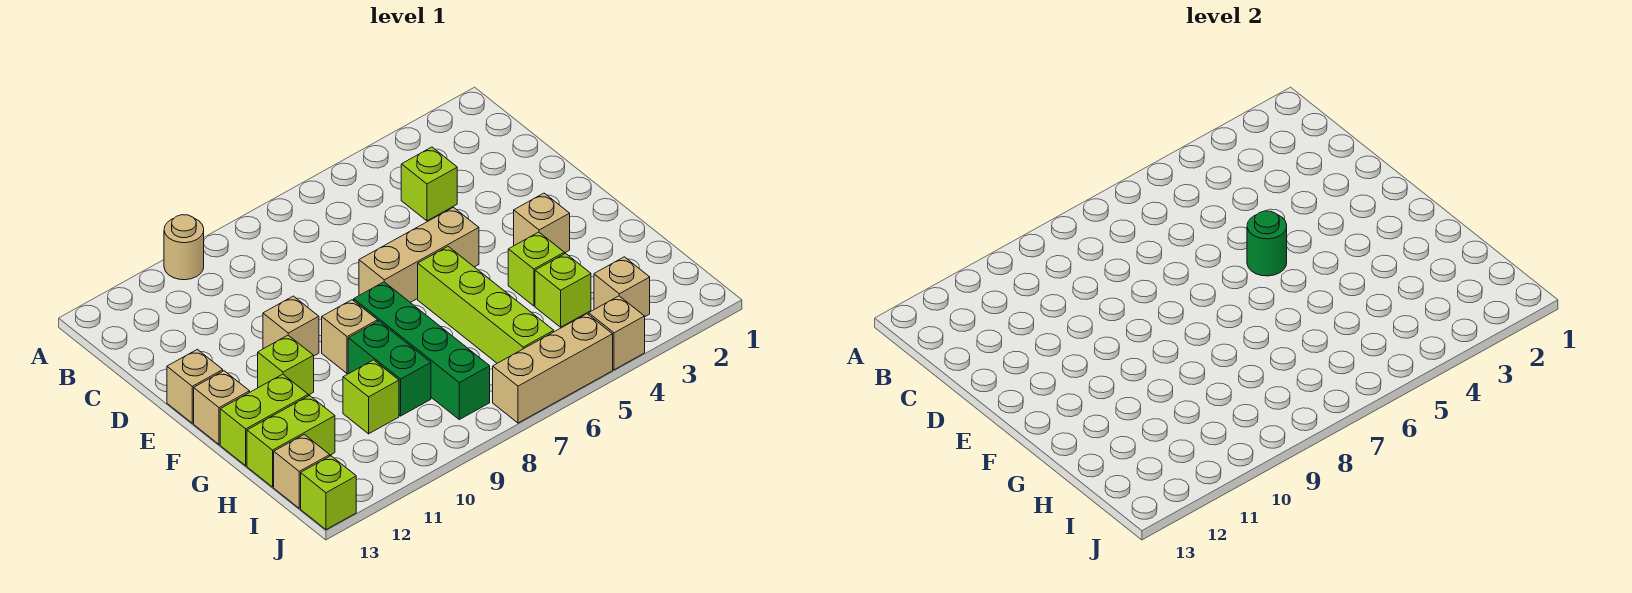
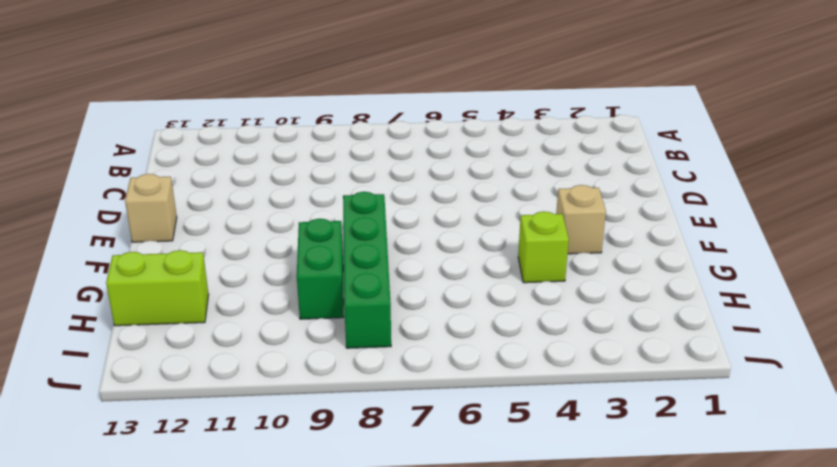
none -> tan round brick A10 level 1
none -> lime brick C4 level 1
none -> tan brick E5:E7 level 1

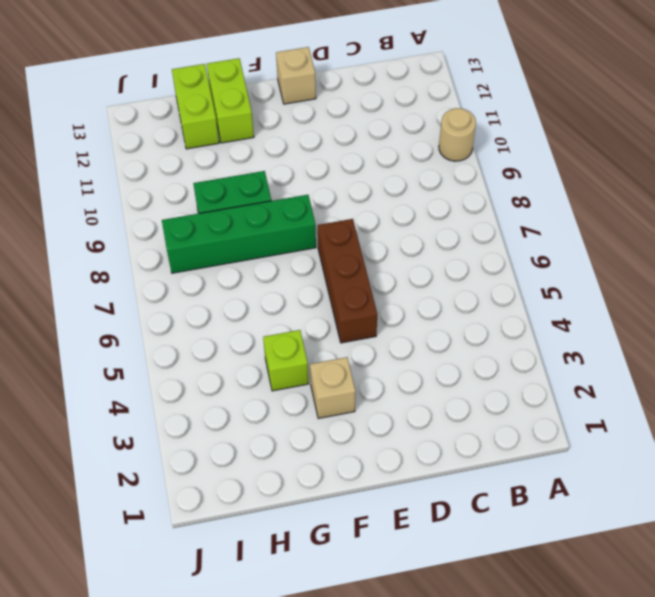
brown brick E5:E7 level 1 -> tan brick E5:E7 level 1
none -> lime brick C4 level 1
none -> tan brick E10 level 1
none -> lime brick F6:I6 level 1

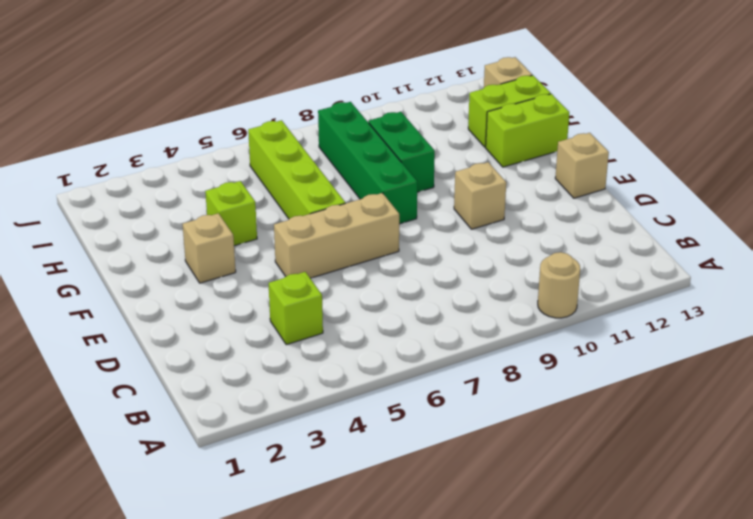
none -> tan brick F9 level 1
none -> lime brick F11 level 1
none -> tan brick F13 level 1

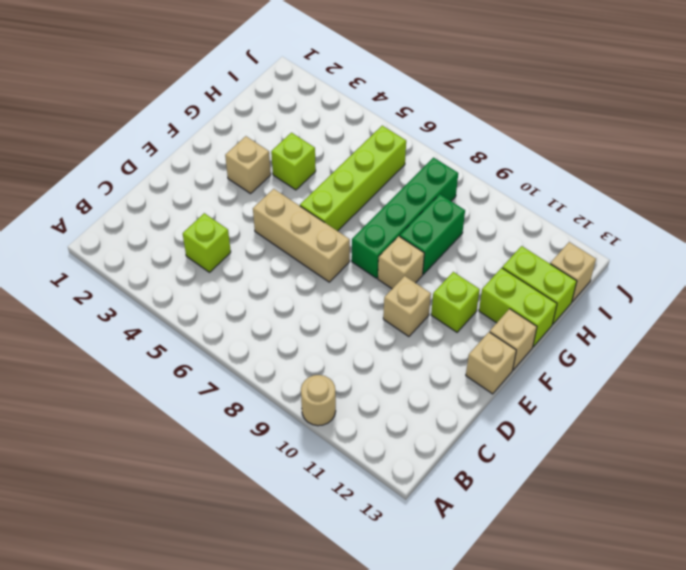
none -> lime brick H4 level 1
none -> lime brick H10 level 1
none -> tan brick I3 level 1

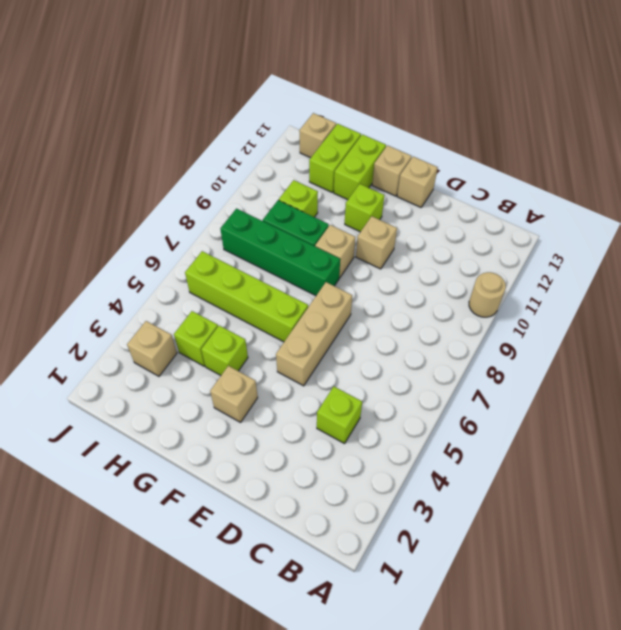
none -> tan brick J4 level 1
none -> tan brick J5:J7 level 1
none -> lime brick J13 level 1

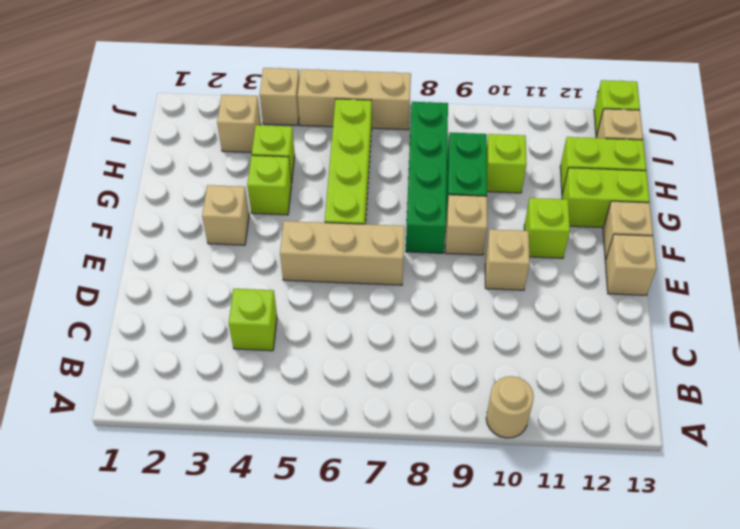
none -> green round brick E5 level 2

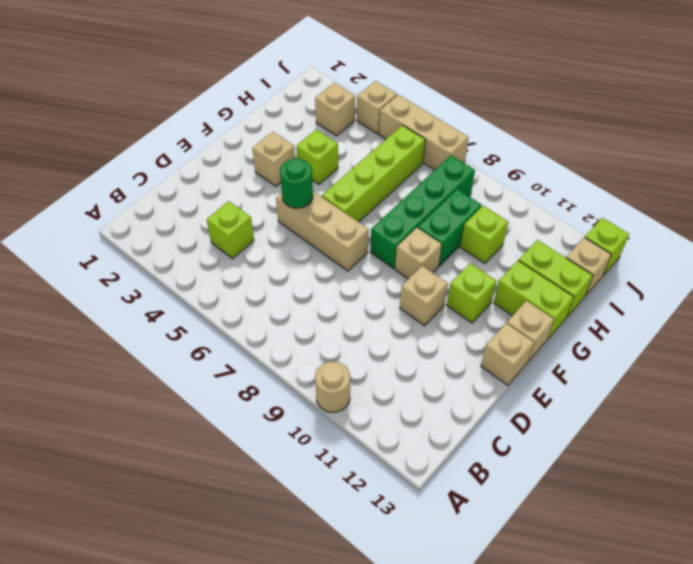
none -> lime brick H4 level 1

